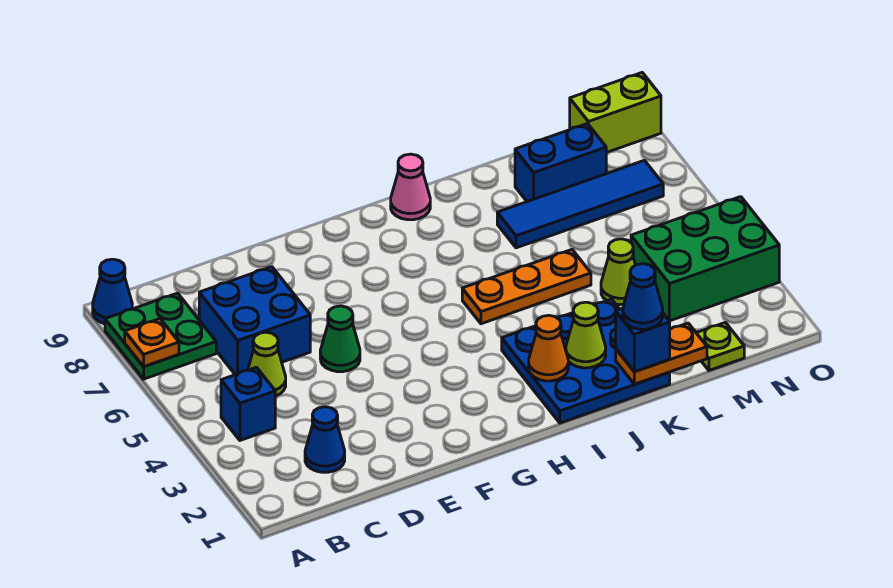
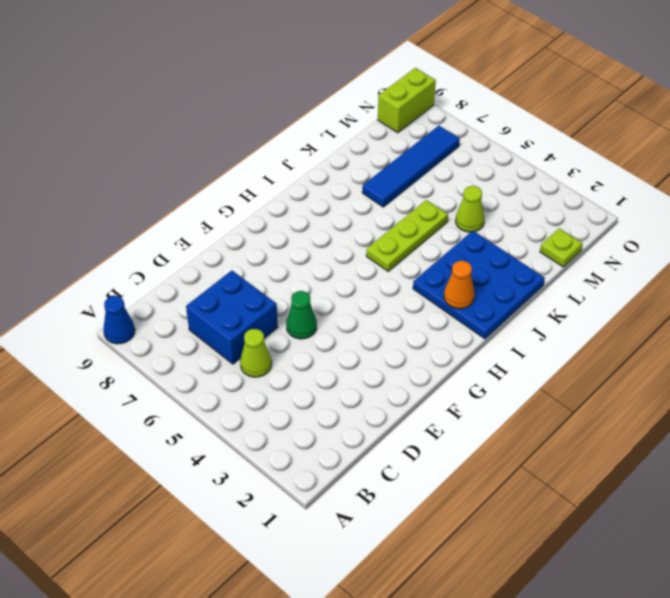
lime plate I5:K5 level 1 -> orange plate I5:K5 level 1
none -> green plate A7:B8 level 1
none -> blue brick B4 level 1
none -> blue cone C2 level 1

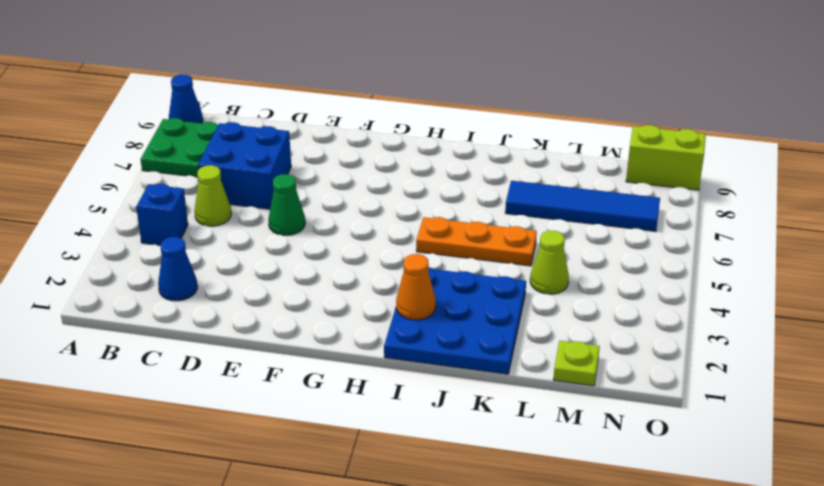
none -> pink cone I9 level 1
none -> blue brick L8:M8 level 1
none -> green brick M3:O4 level 1

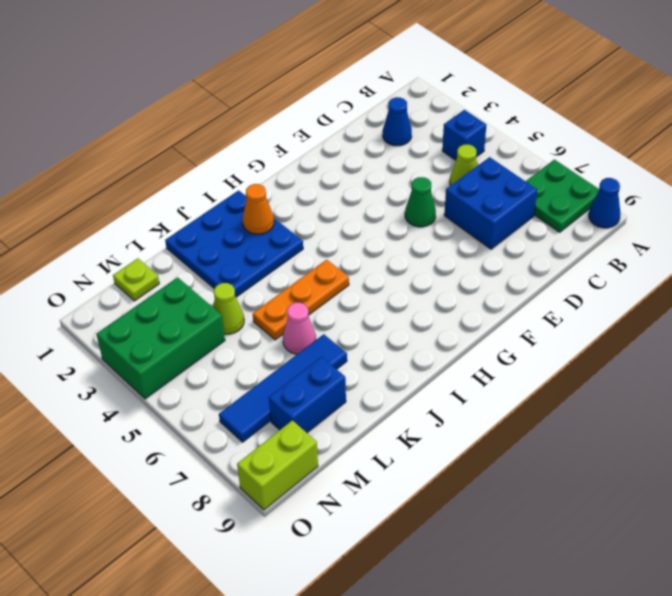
pink cone K6 level 1 -> pink cone I9 level 1
none -> orange plate A7 level 2
none -> lime cone J2 level 2
none -> orange plate K1:L1 level 2

